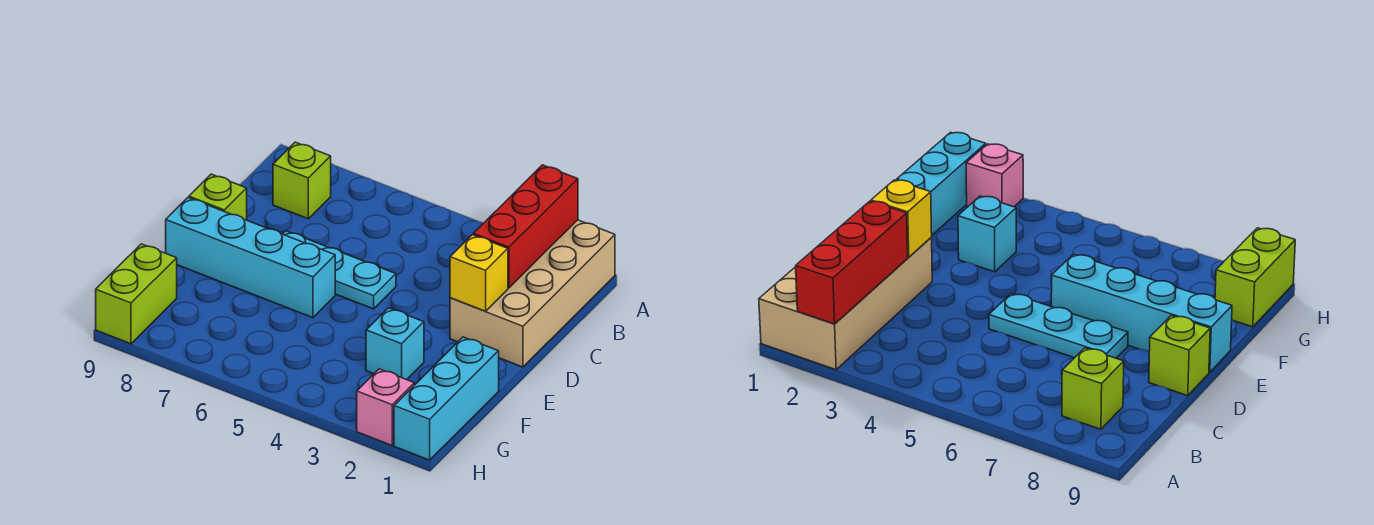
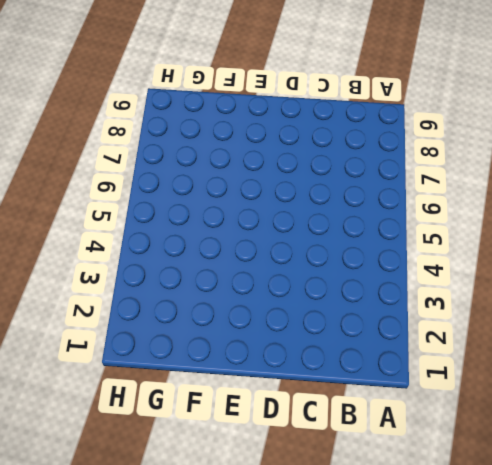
none -> tan brick A1:D2 level 1
none -> lime brick B8 level 1

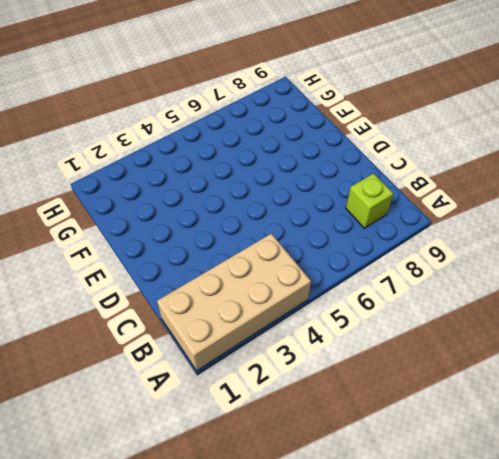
tan brick A1:B4 level 1 -> tan brick A1:D2 level 1
none -> cyan plate D5:D7 level 1
none -> lime brick D9 level 1

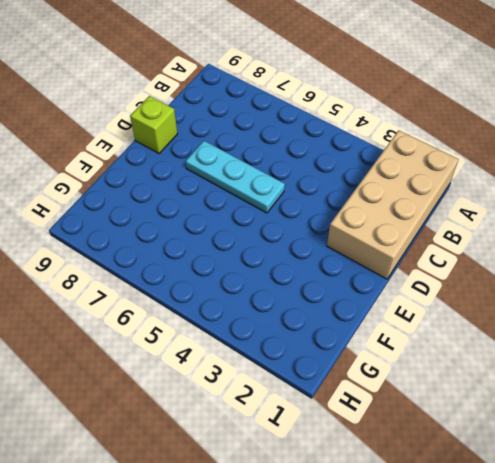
none -> lime brick B8 level 1
none -> cyan brick E6:E9 level 1

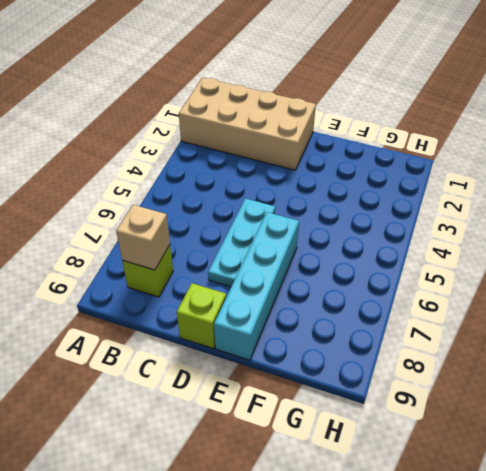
tan brick B8 level 2 -> none
none -> cyan brick F1:H1 level 1
none -> cyan brick F3 level 1

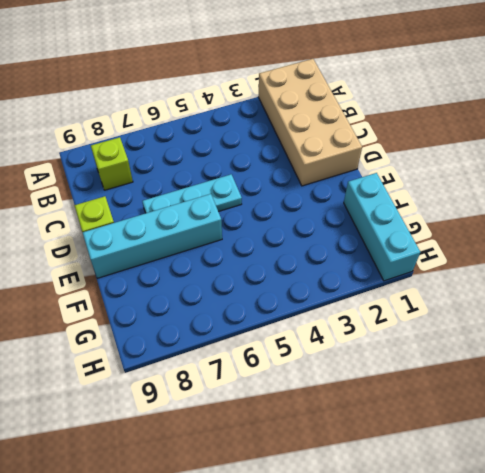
none -> cyan brick F3 level 1
none -> lime brick G9:H9 level 1

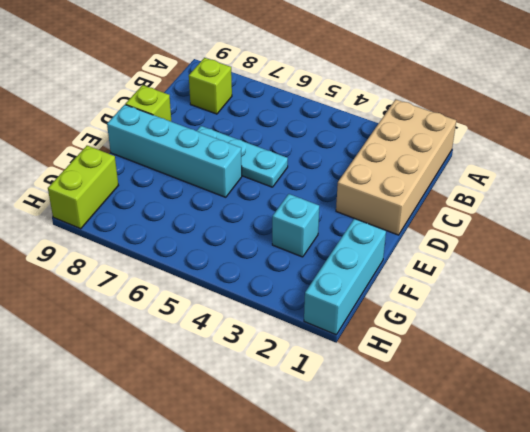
none -> pink brick H2 level 1
none -> red brick A2:C2 level 2

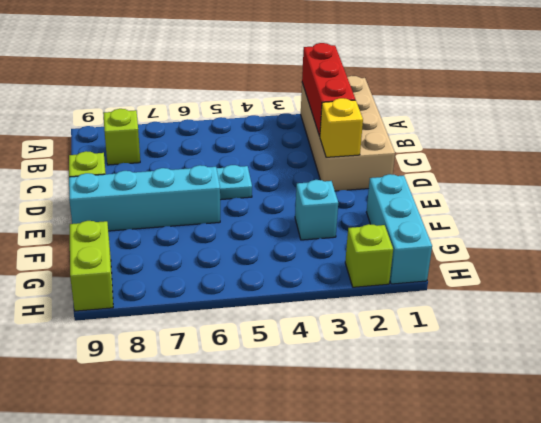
lime brick H2 level 1 -> pink brick H2 level 1

